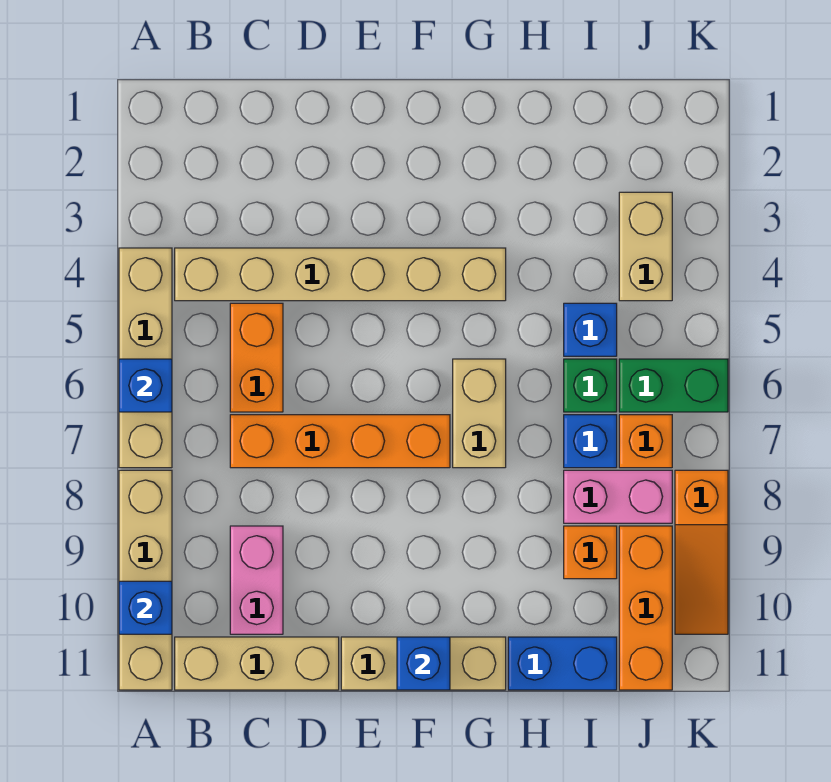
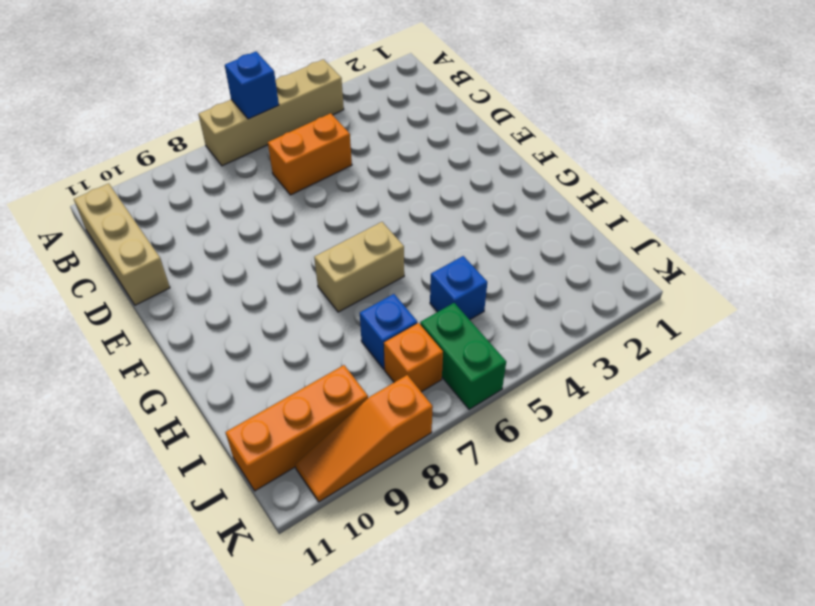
none -> tan brick A8:A11 level 1
none -> tan brick B4:G4 level 1
none -> orange brick C7:F7 level 1

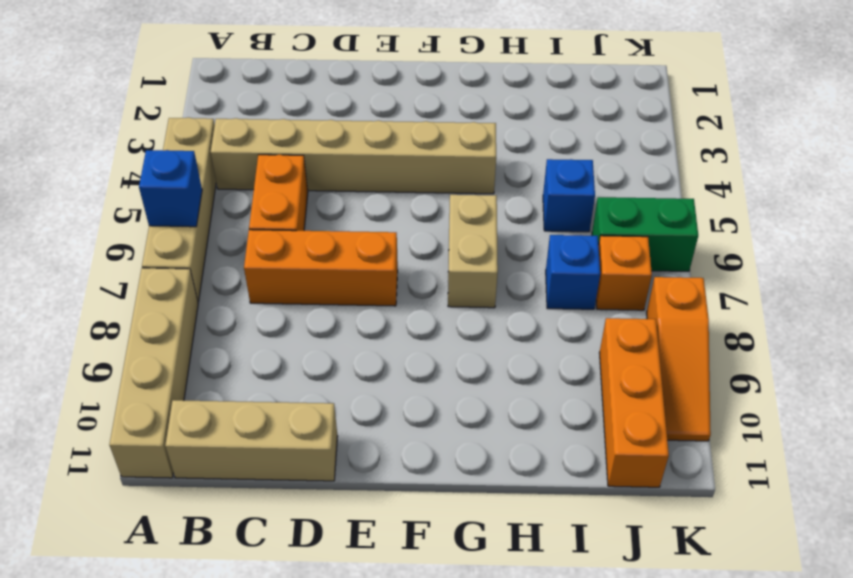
orange brick C7:E7 level 1 -> orange brick C7:F7 level 1
none -> pink brick C9:C10 level 1
none -> tan brick E11:G11 level 1
none -> blue brick H11:I11 level 1

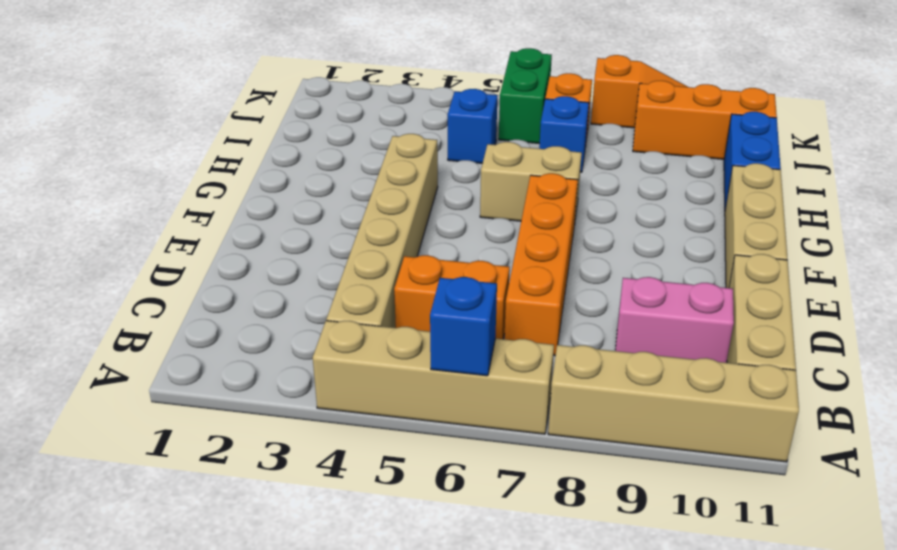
none -> green brick I6 level 1
none -> pink brick I8:J8 level 1
none -> orange brick I9 level 1

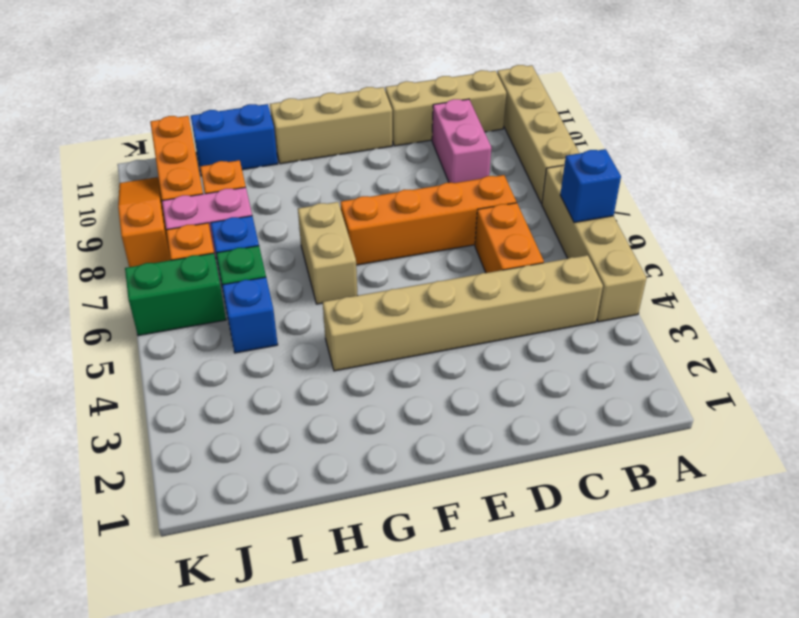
none -> tan brick J3:J4 level 1
none -> blue brick A10 level 2
none -> blue brick F11 level 2

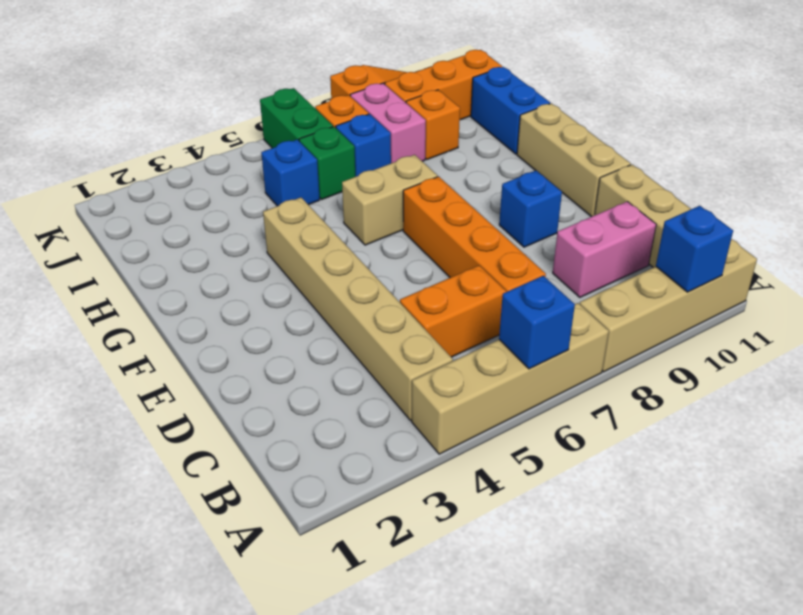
blue brick E9 level 1 -> blue brick F11 level 2
none -> tan brick J3:J4 level 1

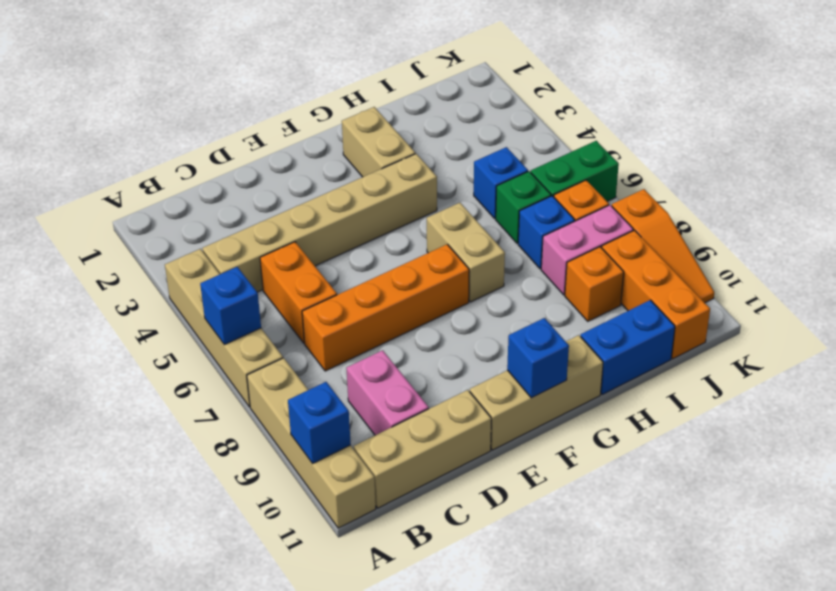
tan brick G2:G3 level 1 -> tan brick J3:J4 level 1

